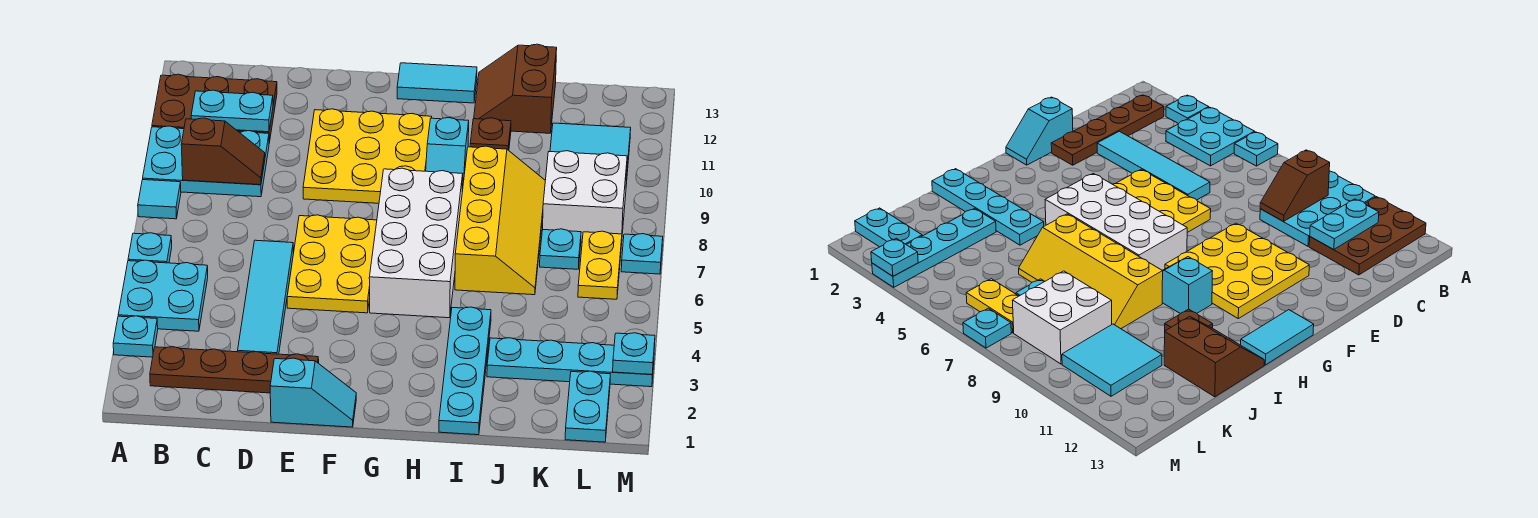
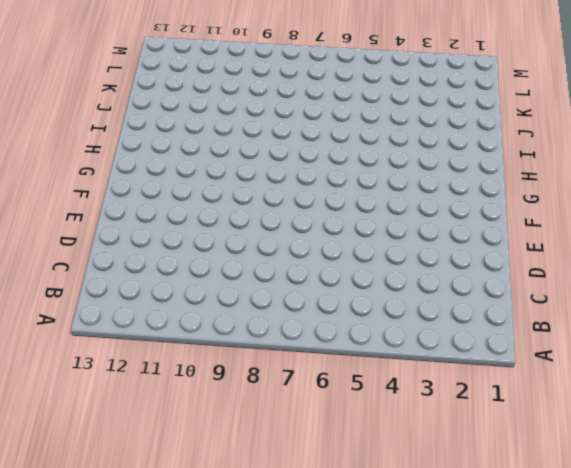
none -> cyan plate A3 level 1
none -> cyan plate A4:B5 level 1
none -> cyan plate A6 level 1

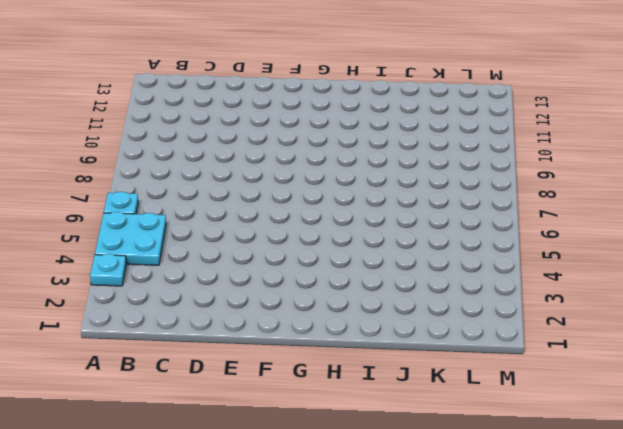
none -> cyan tile A8 level 1
none -> cyan plate A9:C10 level 1
none -> brown plate A11:C12 level 1

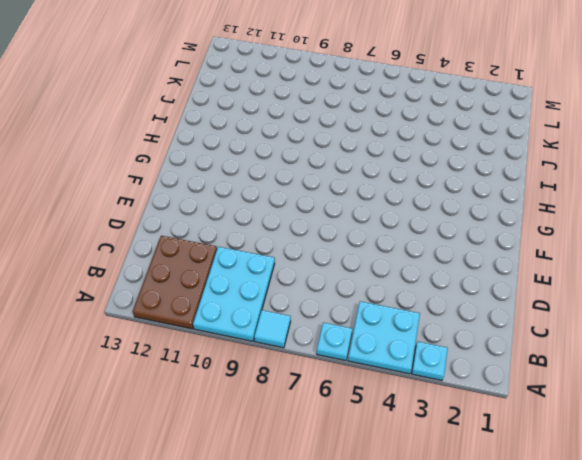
none -> brown plate B2:E2 level 1
none -> cyan tile D3:D6 level 1
none -> cyan slope E1:F1 level 1 top E

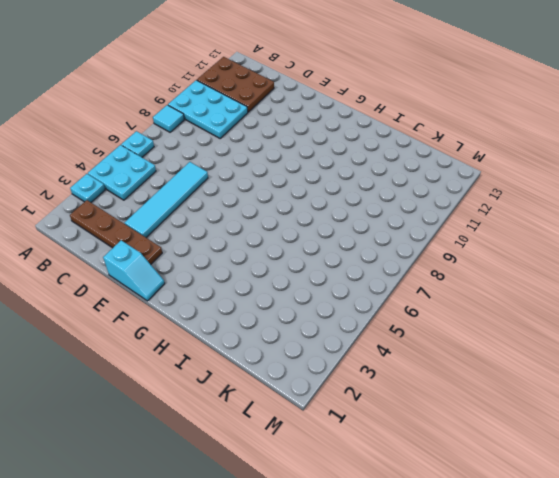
none -> yellow plate E5:F7 level 1
none -> yellow plate E9:G11 level 1
none -> white brick G5:H8 level 1

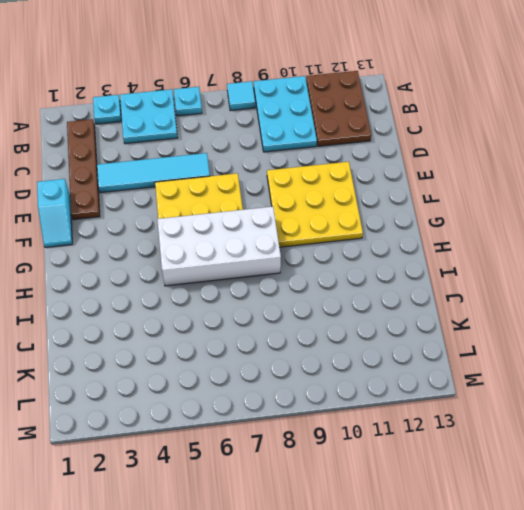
none -> cyan tile G13:H13 level 1
none -> cyan slope H9:H10 level 1 top 10
none -> cyan plate I1:I4 level 1

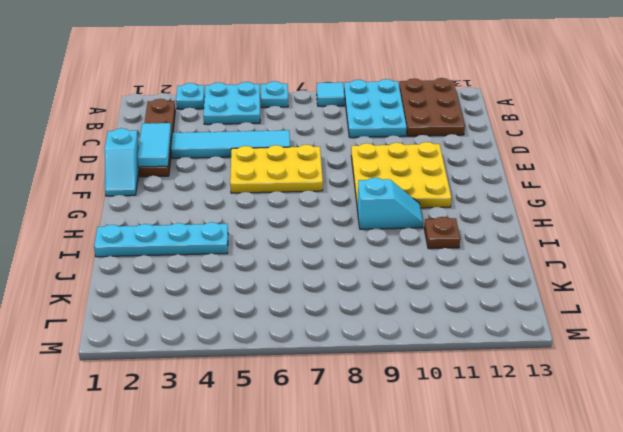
cyan tile D2:E2 level 2 -> cyan tile G13:H13 level 1
cyan slope H9:H10 level 1 top 9 -> cyan slope H9:H10 level 1 top 10
none -> white brick G5:H8 level 1
none -> yellow slope I6:J9 level 1 top I
none -> brown slope I12:J13 level 1 top J

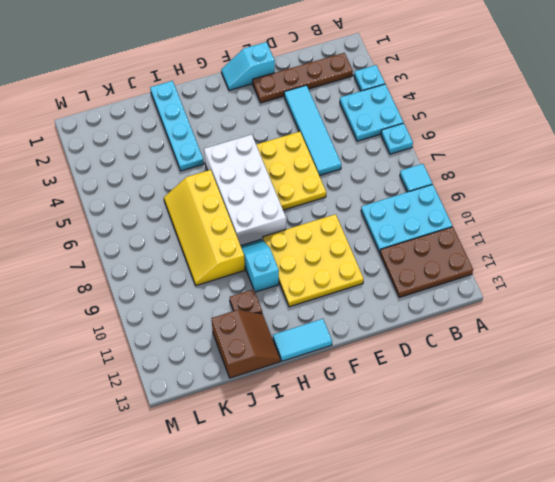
none -> cyan plate J3:M3 level 1
none -> cyan plate K7 level 1
none -> white brick K8:L9 level 1

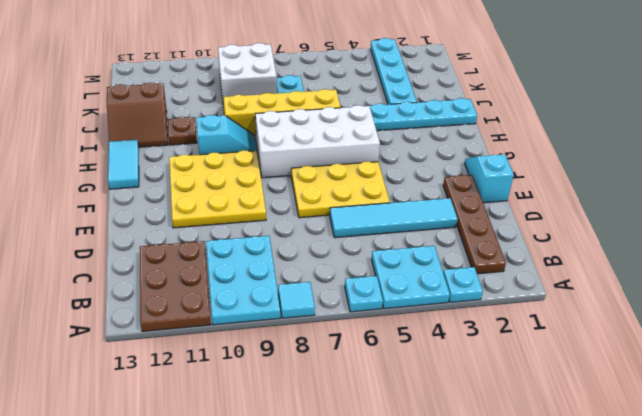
none -> cyan tile K10:L11 level 1
none -> cyan plate L1:L2 level 1
none -> yellow plate L6:L7 level 1

